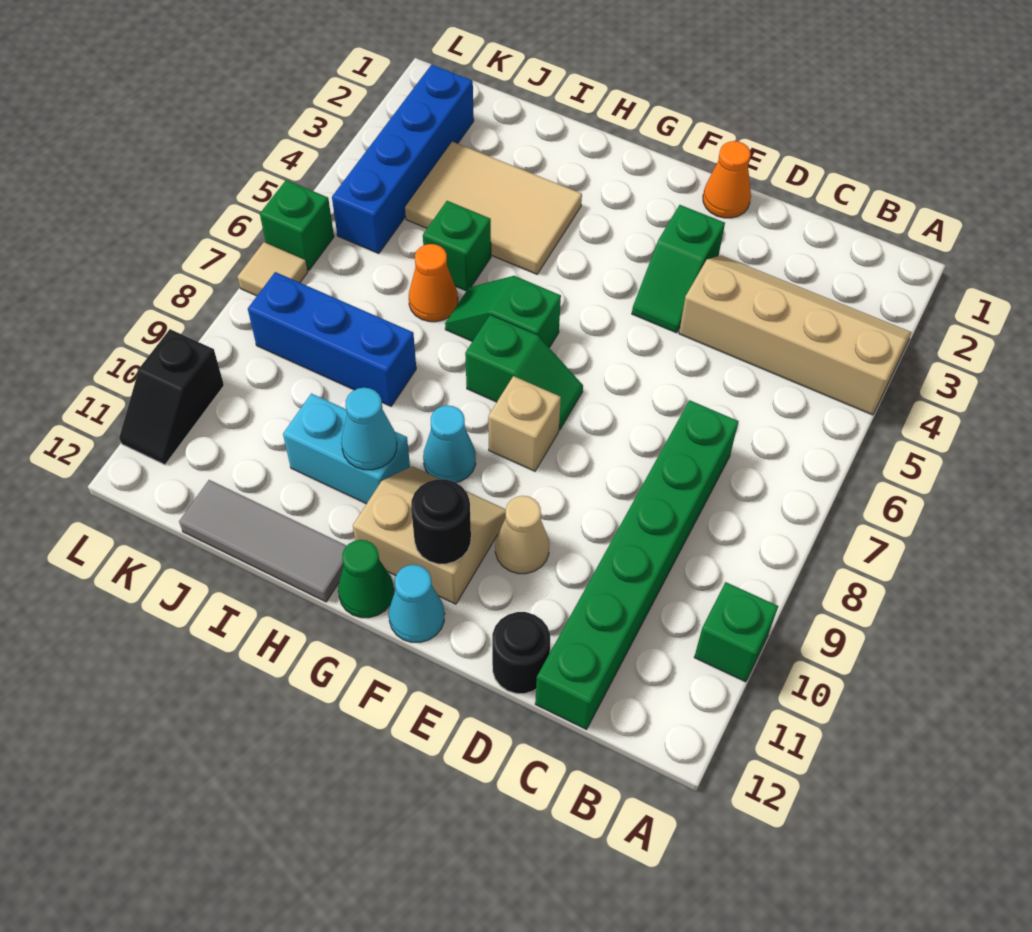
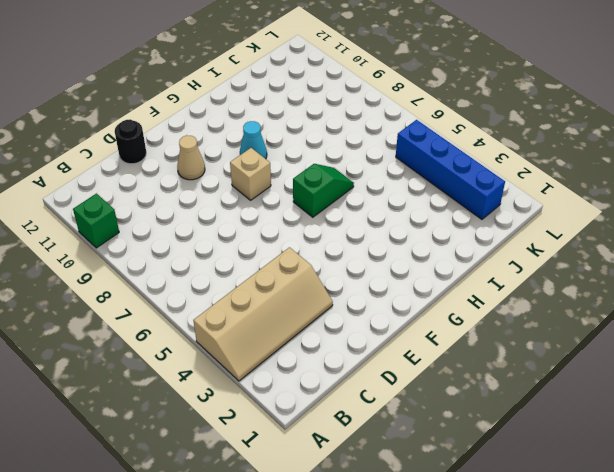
none -> green brick C7:C12 level 1
none -> orange cone E1 level 1
none -> green slope E3:E4 level 1 top 3

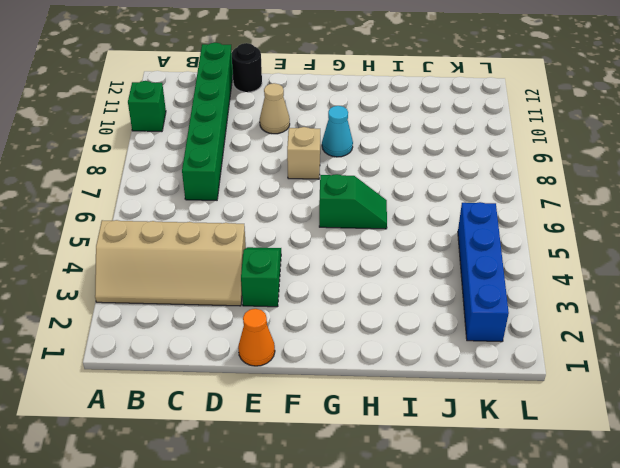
none -> green slope F7:G7 level 1 top G
none -> tan slope F10:G11 level 1 top 11
none -> cyan cone F12 level 1

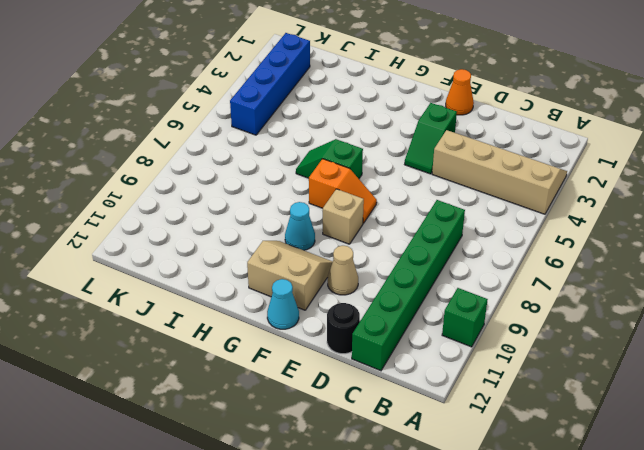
orange slope F7:G7 level 1 top G -> green slope F7:G7 level 1 top G
none -> green cone G12 level 1
none -> tan tile H3:J4 level 1
none -> cyan brick H10:I10 level 1

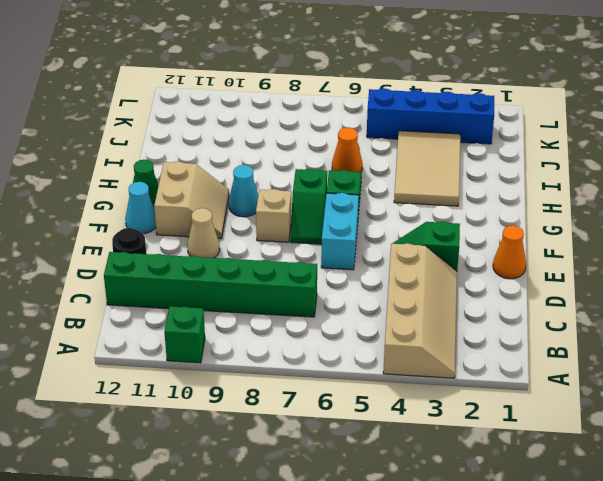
cyan brick E6:F6 level 1 -> cyan brick H10:I10 level 1
none -> grey tile H12:J12 level 1
none -> green brick I5 level 1
none -> blue brick I8:K8 level 1

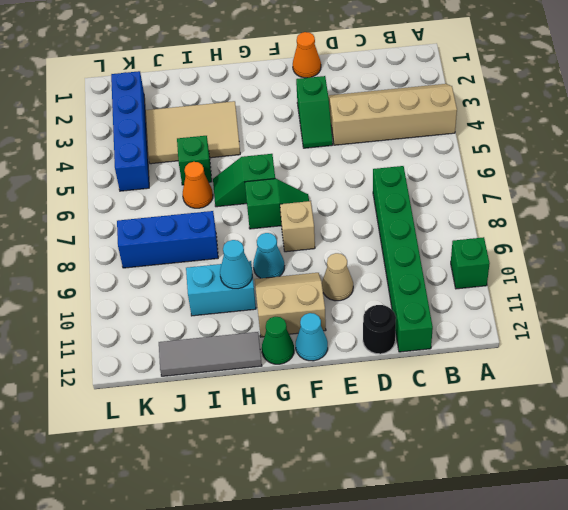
none -> green brick L6 level 1
none -> tan tile L7 level 1
none -> black slope L10:L11 level 1 top 10

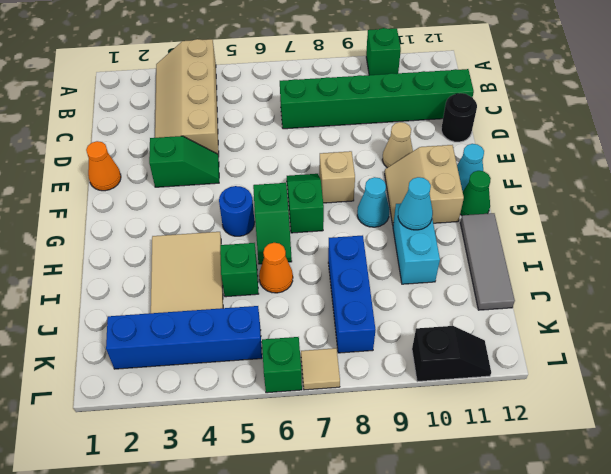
blue round brick G5 level 1 -> none
none -> black round brick F11 level 2

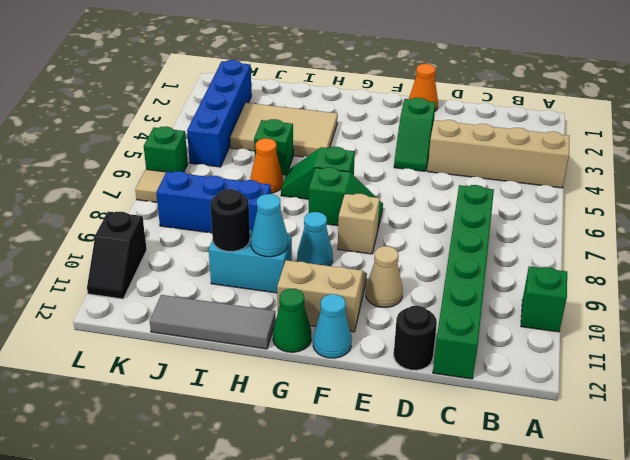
black round brick I10 level 2 -> black round brick F11 level 2

